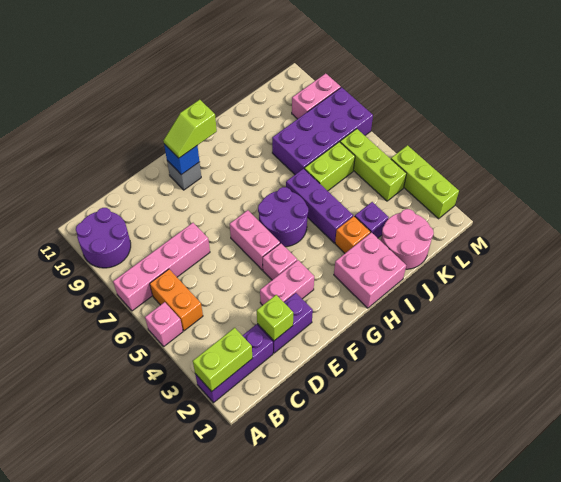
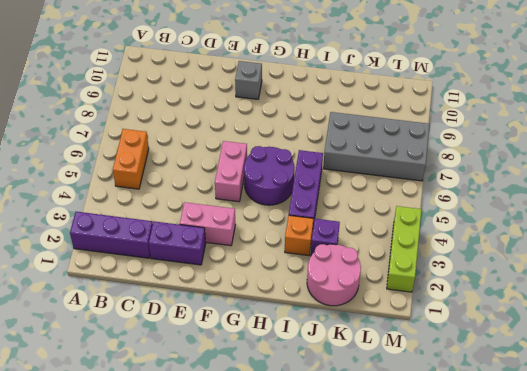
grey brick J7:M8 level 1 -> purple brick J7:M8 level 1
none -> pink brick A5 level 1
none -> pink brick A7:D7 level 1
none -> purple round brick A9:B10 level 1

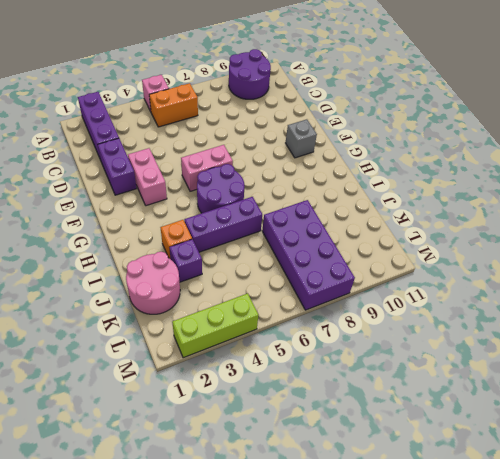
none -> pink brick A7:D7 level 1
none -> pink brick F4 level 1
none -> pink brick H1:I2 level 1

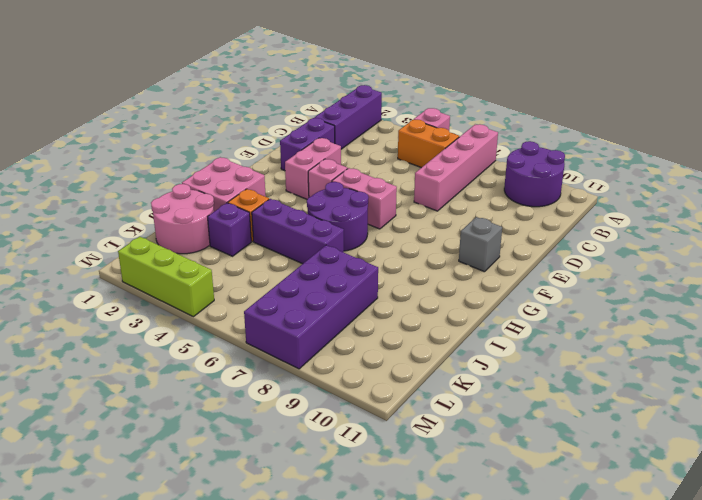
none -> lime brick J6:K6 level 1
none -> lime brick L4:L6 level 1
none -> pink brick L9:M9 level 1

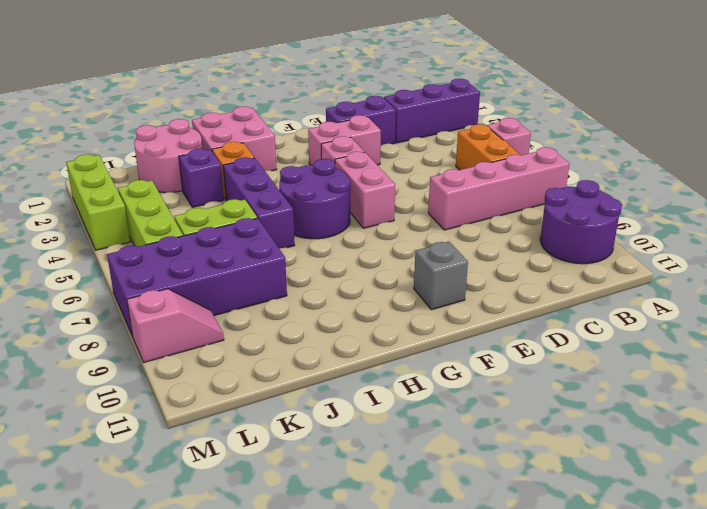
pink slope L9:M9 level 1 top M -> pink brick L9:M9 level 1
none -> lime brick A2:B2 level 2
none -> lime brick D2 level 2
none -> blue brick F10 level 2

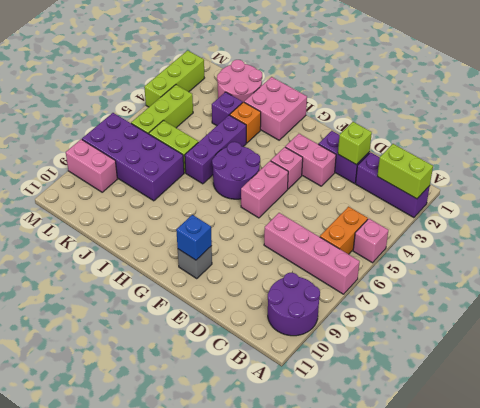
none -> lime slope F10:G10 level 3 top G

